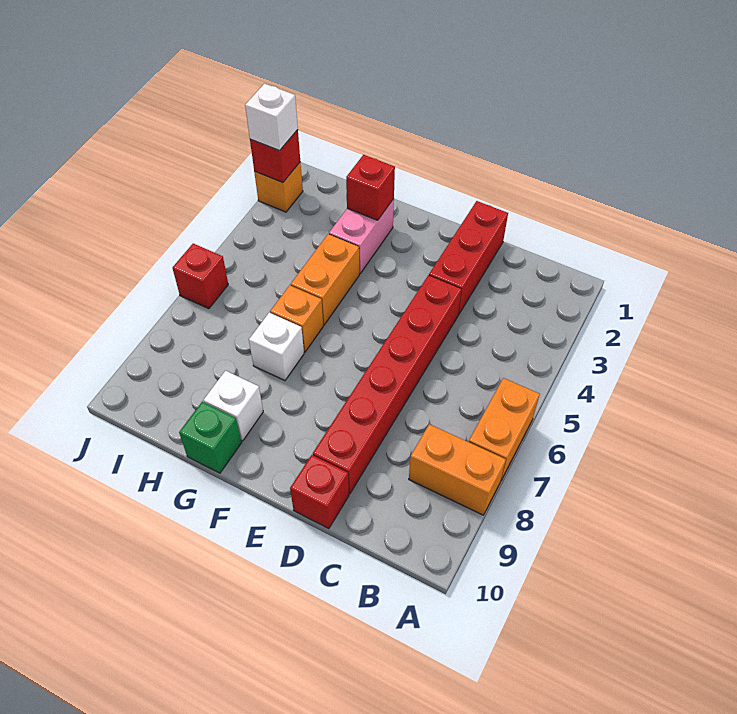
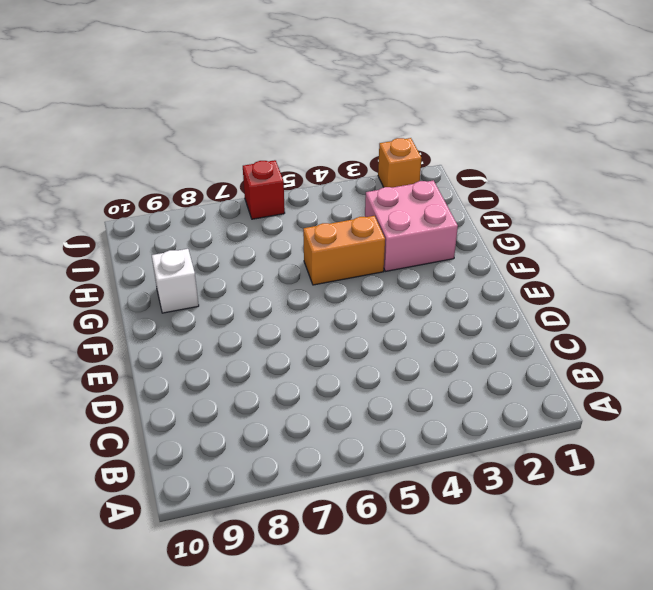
pink brick G2:H3 level 1 -> pink brick G2:G3 level 1
none -> orange brick A6:A7 level 1
none -> orange brick A8:B8 level 1
none -> red brick D1:D3 level 1

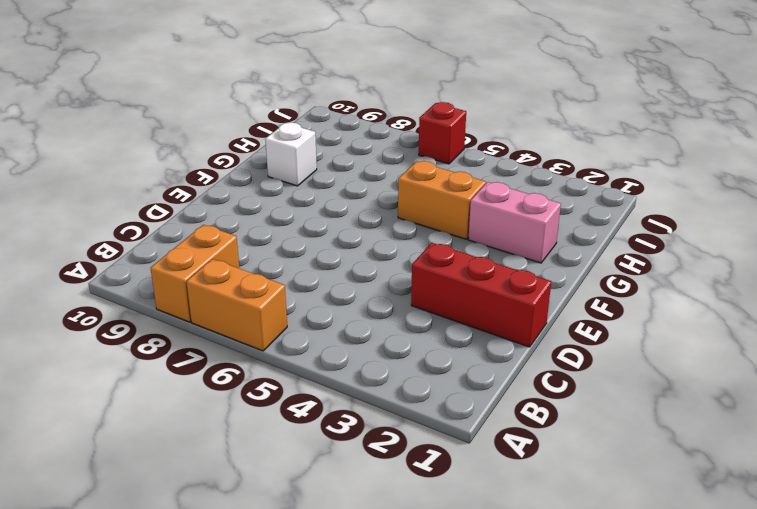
none -> red brick D4:D9 level 1
none -> red brick D10 level 1
none -> orange brick G6 level 1

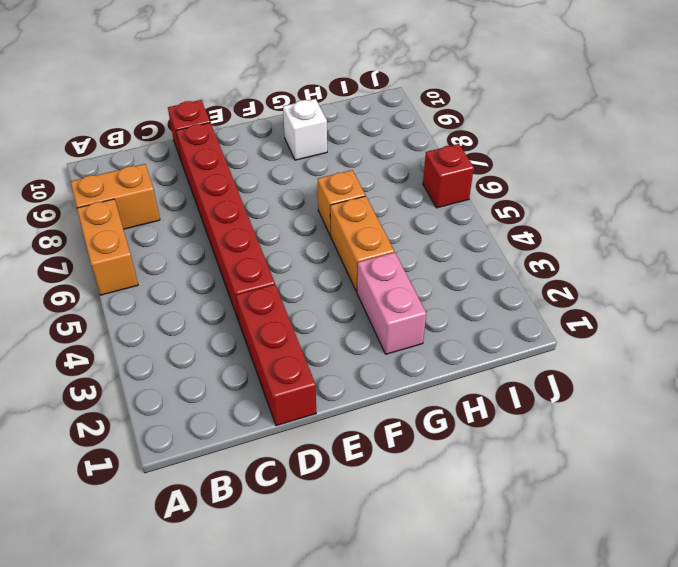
none -> white brick G7 level 1
none -> green brick G10 level 1
none -> orange brick J2 level 1

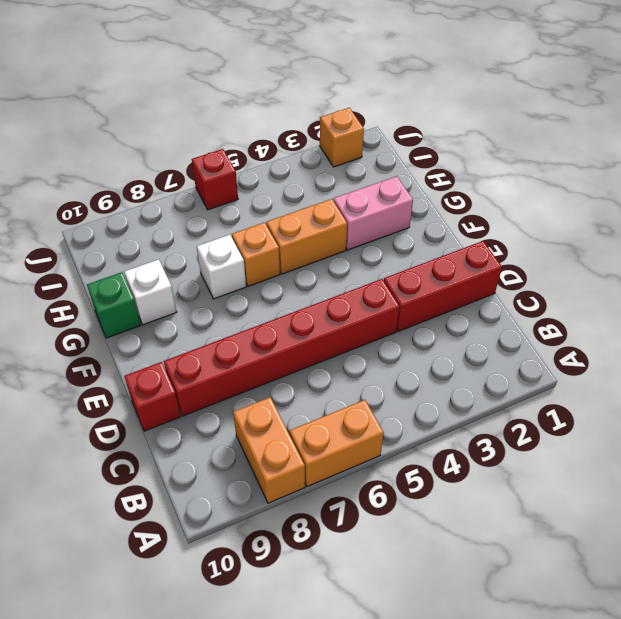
none -> red brick G2 level 2
none -> red brick J2 level 2
none -> white brick J2 level 3

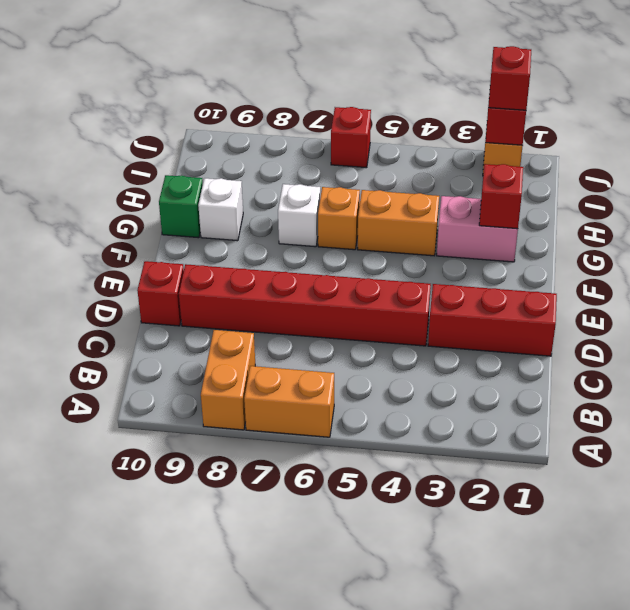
red brick J2 level 3 -> white brick J2 level 3

